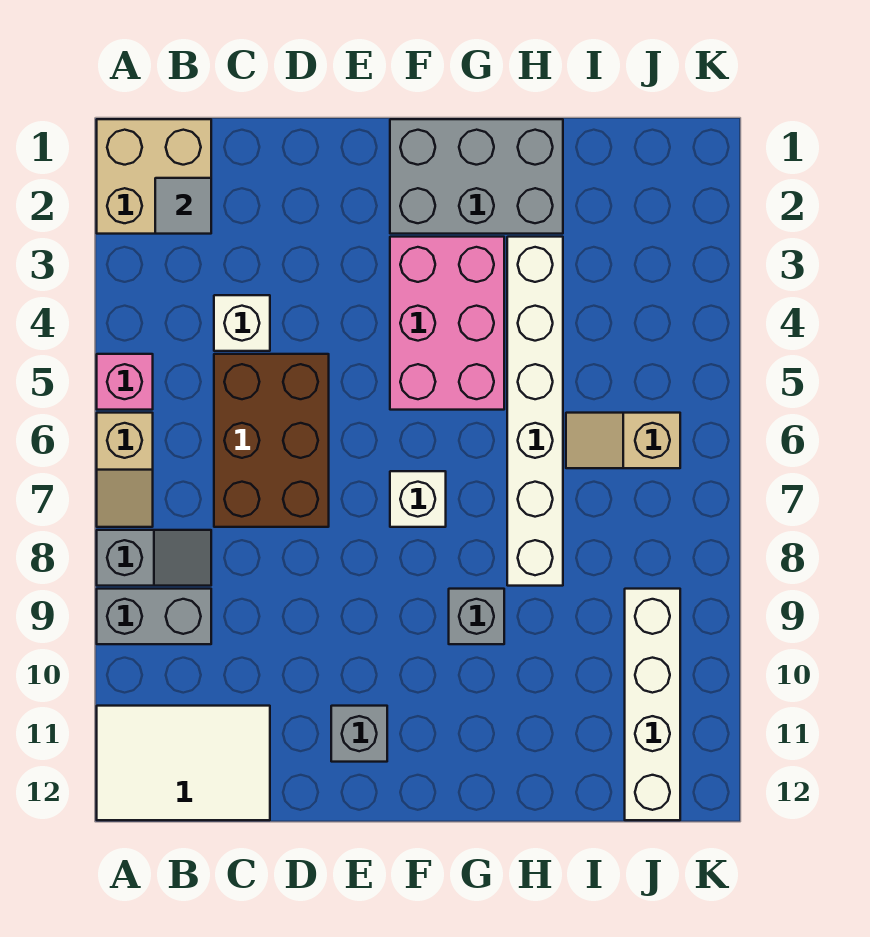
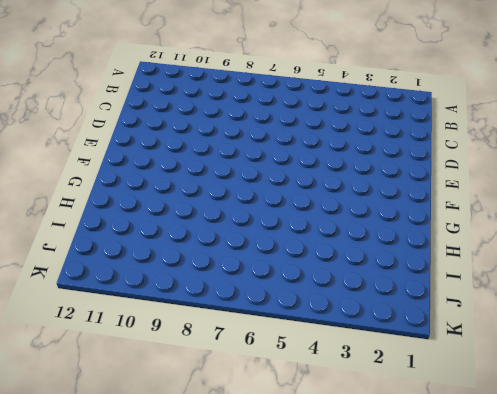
none -> tan brick A1:B2 level 1
none -> pink brick A5 level 1
none -> tan slope A6:A7 level 1 top 6

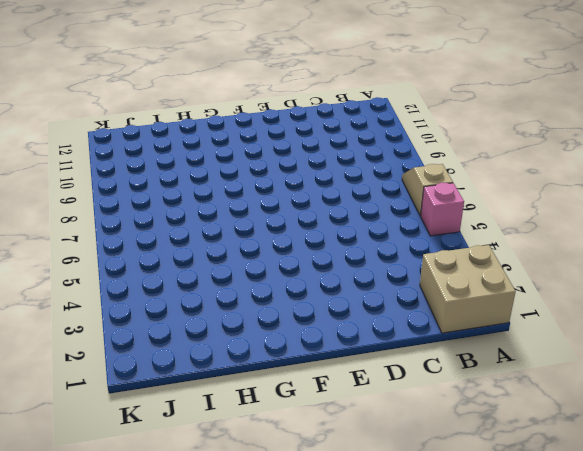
none -> grey slope A8:B8 level 1 top A
none -> grey brick A9:B9 level 1
none -> white tile A11:C12 level 1

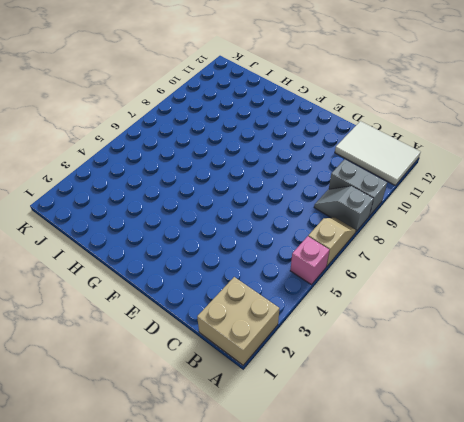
none -> white brick C4 level 1
none -> brown brick C5:D7 level 1
none -> grey brick E11 level 1

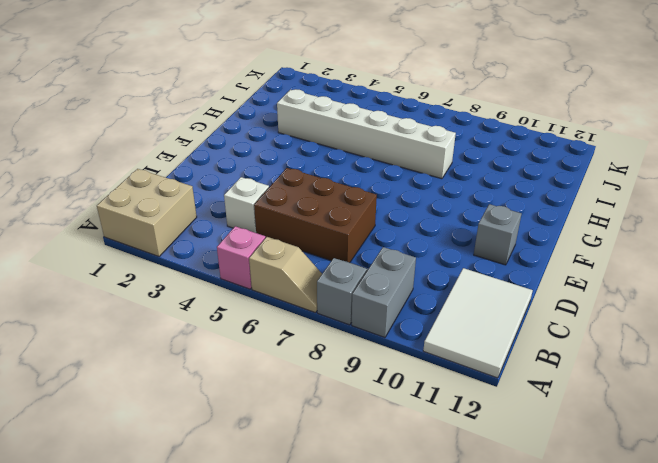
none -> grey brick F1:H2 level 1
none -> pink brick F3:G5 level 1
none -> white brick F7 level 1

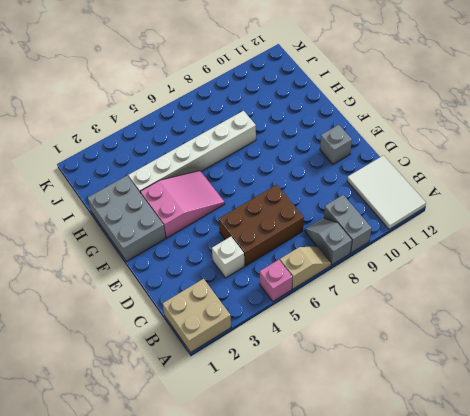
pink slope F3:G5 level 1 top 3 -> pink brick F3:G5 level 1
none -> white brick F7 level 1
none -> grey brick G9 level 1
none -> tan slope I6:J6 level 1 top J

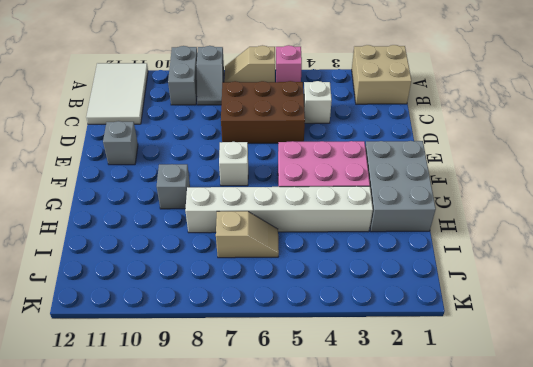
tan slope I6:I7 level 1 top 7 -> tan slope I6:J6 level 1 top J
none -> white brick J9:J12 level 1
none -> grey tile B2 level 2

